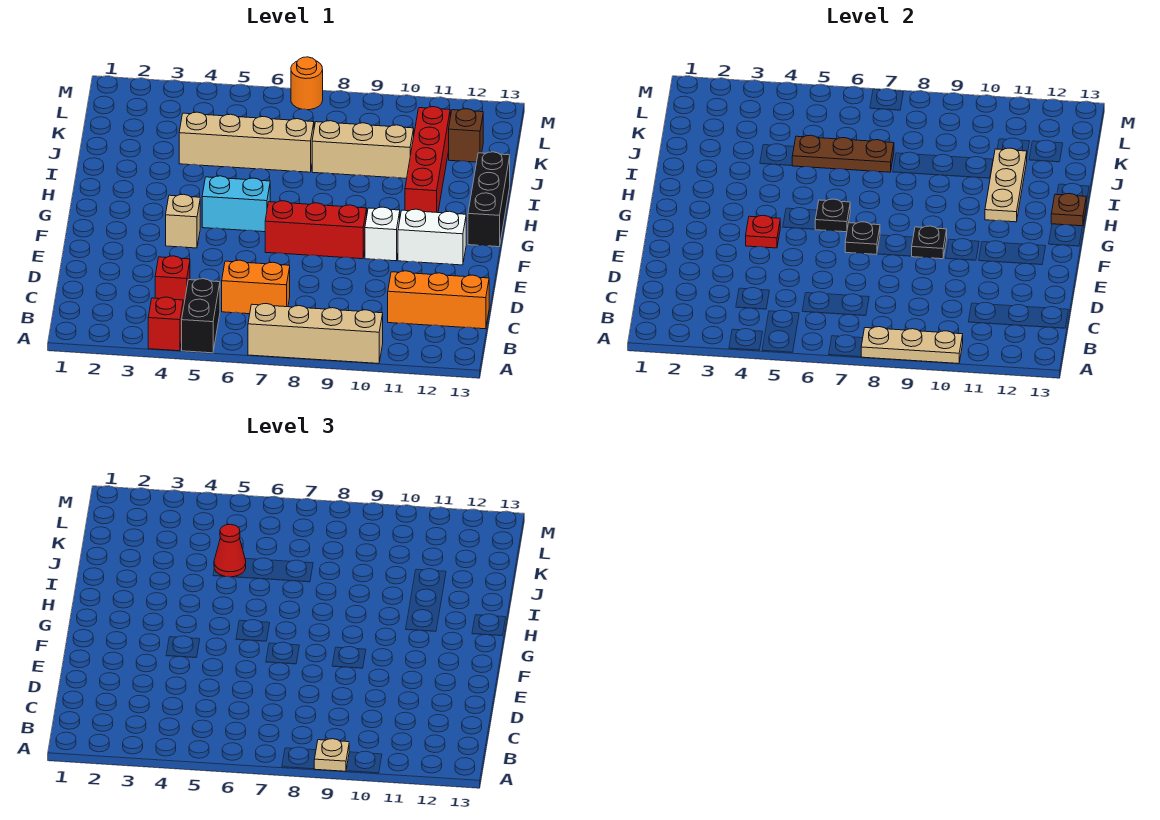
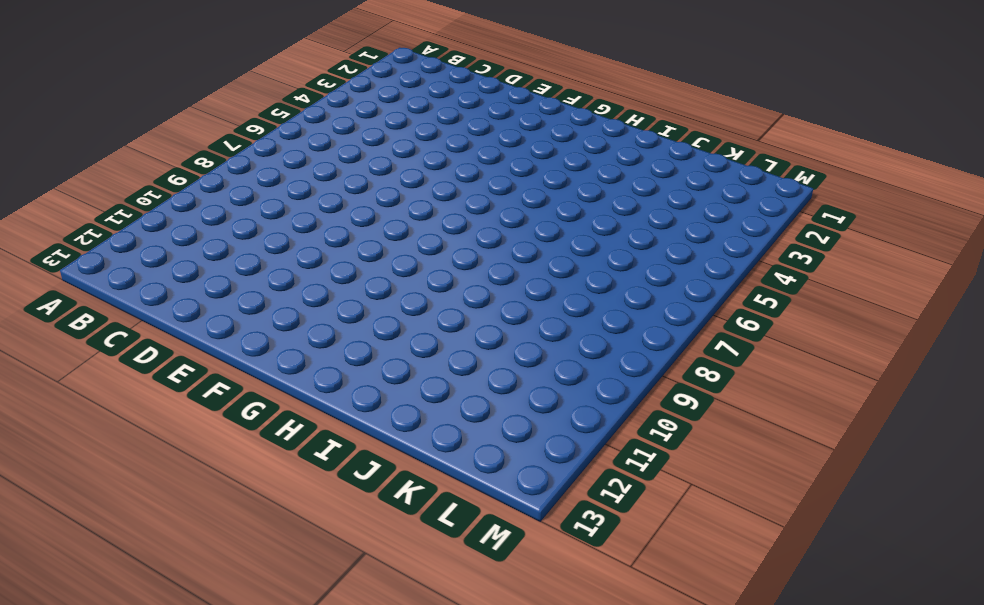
none -> red brick A4 level 1
none -> black brick A5:B5 level 1
none -> tan brick A7:A10 level 1

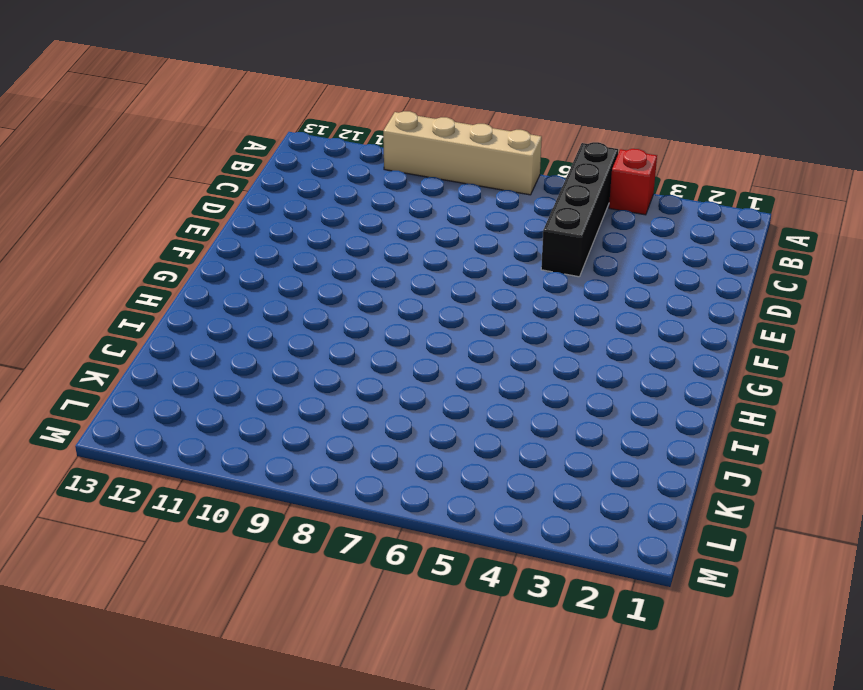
black brick A5:D5 level 1 -> black brick A5:B5 level 1
none -> red brick C4 level 1
none -> orange brick C6:C7 level 1
none -> orange brick C11:C13 level 1

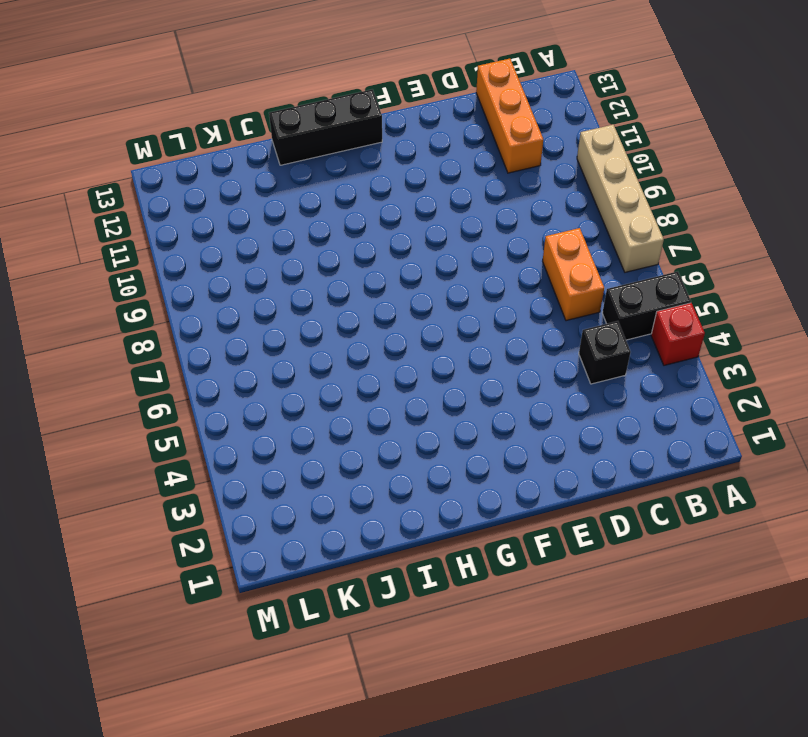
black brick C4 level 1 -> red brick C4 level 1
none -> tan brick F4 level 1
none -> red brick F7:F9 level 1
none -> white brick F10 level 1

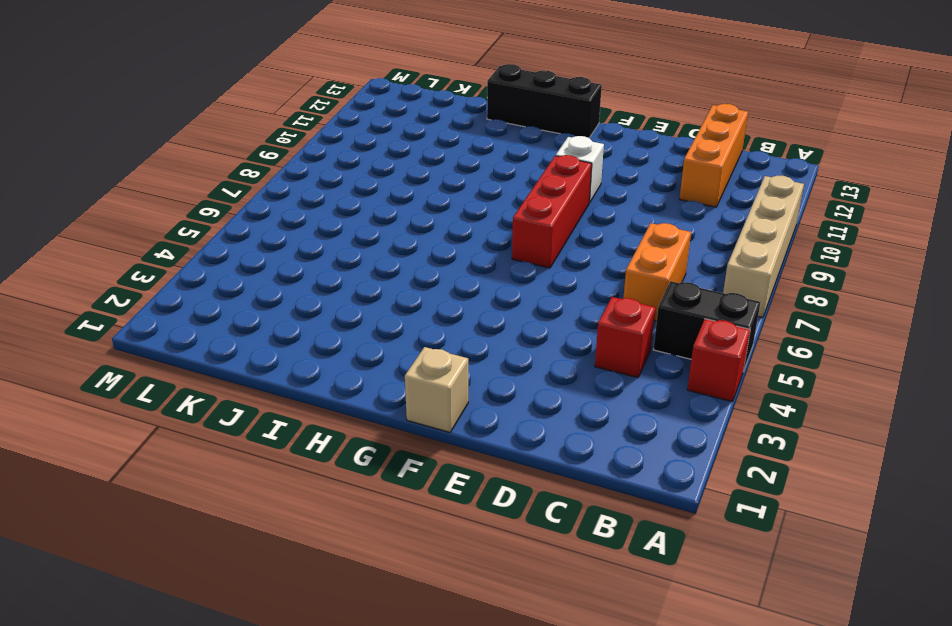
tan brick F1 level 1 -> tan brick F4 level 1
none -> white brick F11:F12 level 1
none -> cyan brick G5:G6 level 1
none -> red brick H11:K11 level 1

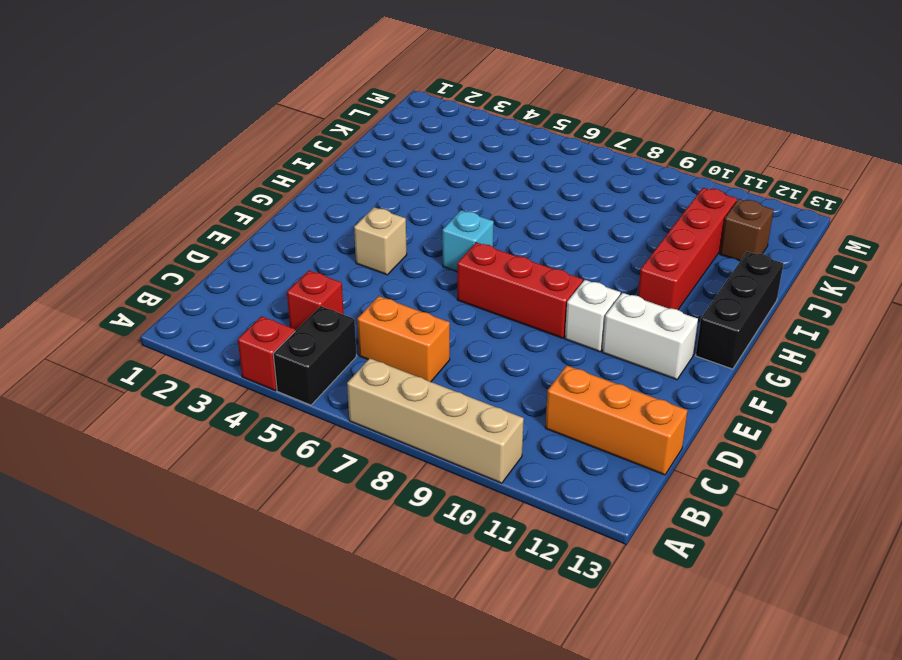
cyan brick G6 level 1 -> cyan brick G5:G6 level 1
none -> tan brick J4:J7 level 1
none -> tan brick J8:J10 level 1
none -> orange round brick M7 level 1

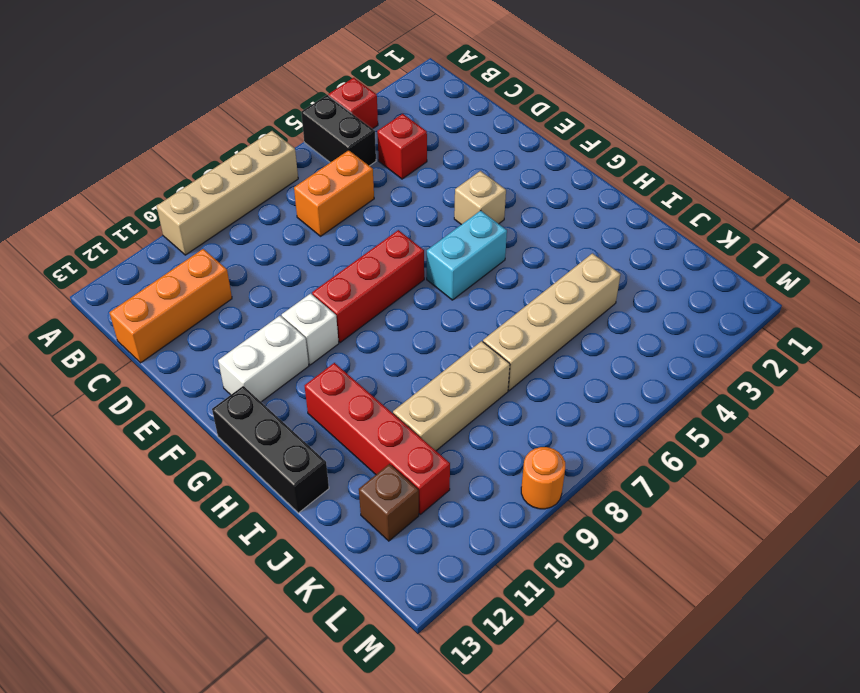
orange round brick M9 level 1 -> orange round brick M7 level 1
none -> tan plate A8:A10 level 2
none -> red plate F4 level 2
none -> black plate F7 level 2

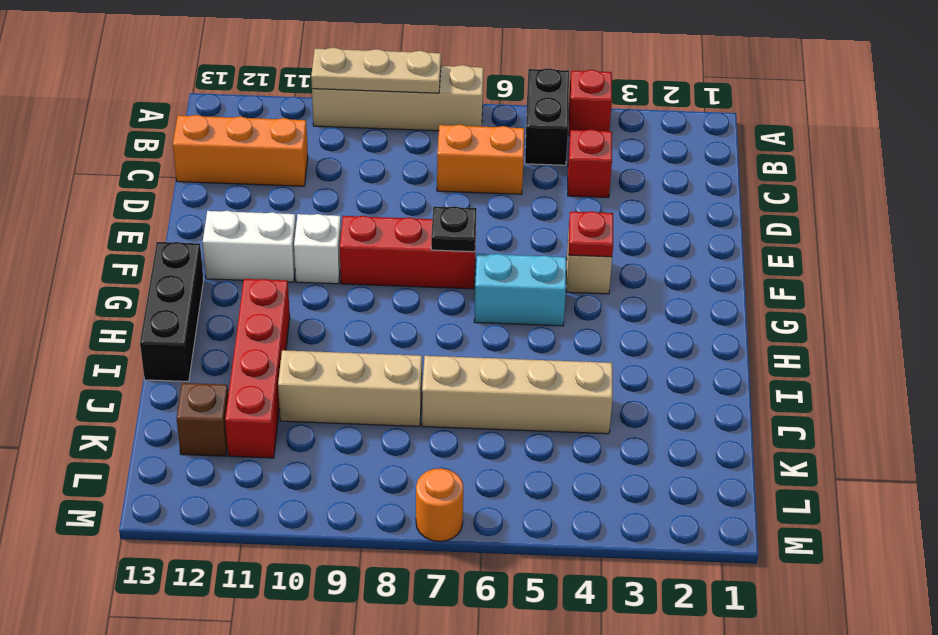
none -> black plate F9 level 2
none -> black plate G6 level 2
none -> tan plate H11:J11 level 2

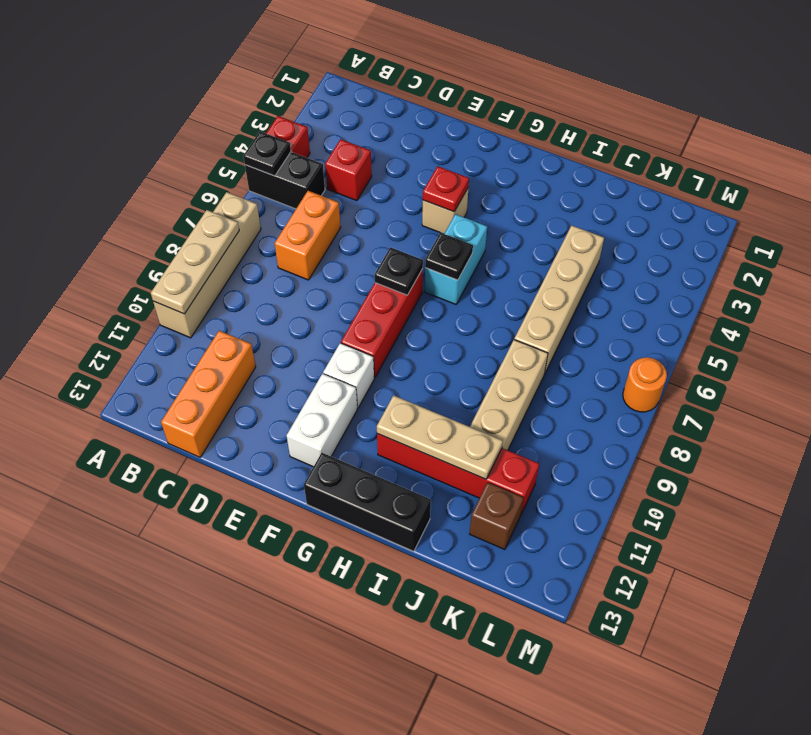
black plate A5 level 2 -> black plate F9 level 2
none -> brown plate H13 level 2
none -> brown plate J5:J7 level 2
none -> tan plate A9 level 3

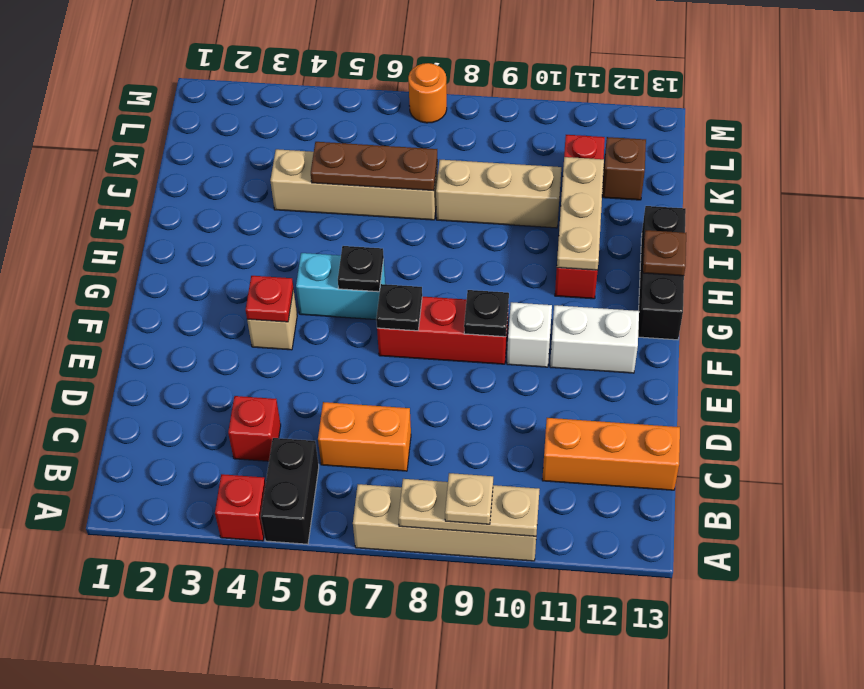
none -> red cone J5 level 3

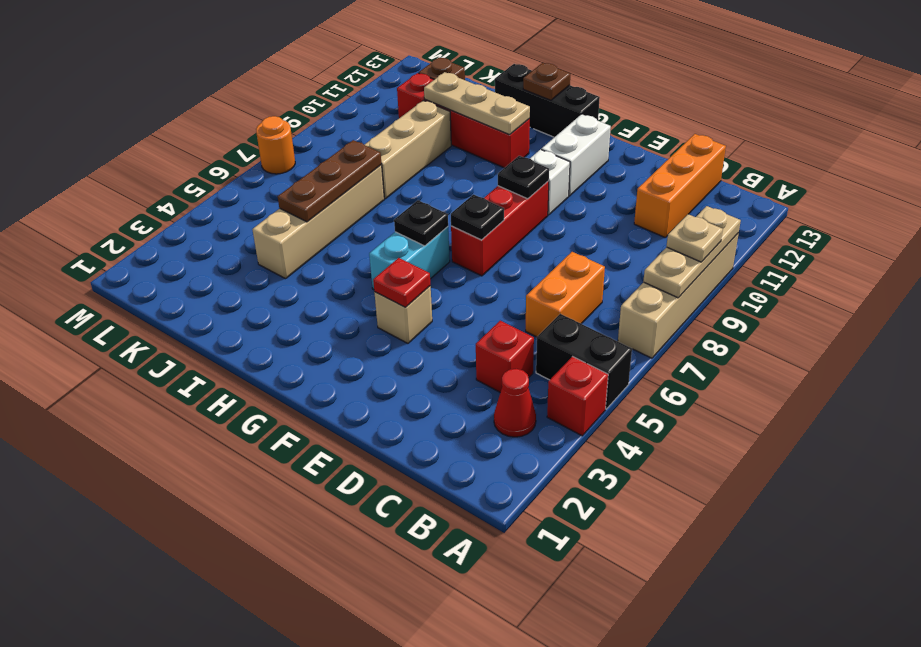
red cone B3 level 1 -> red cone J5 level 3

